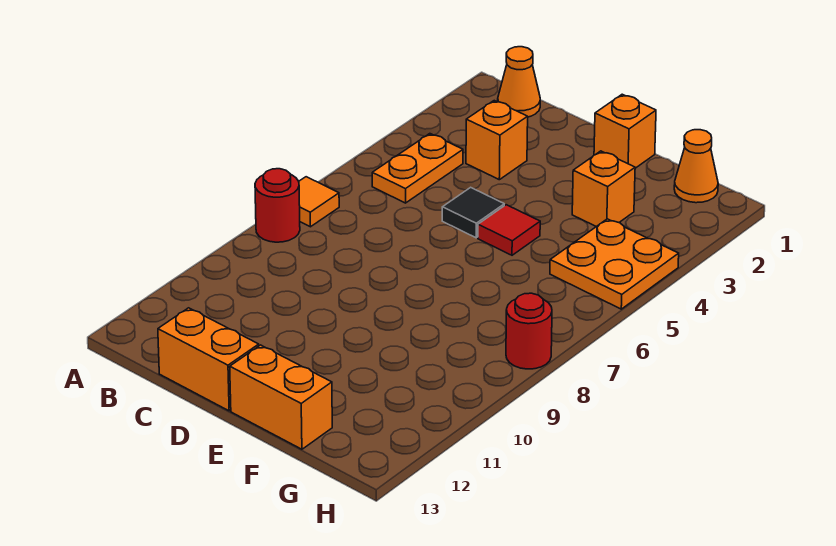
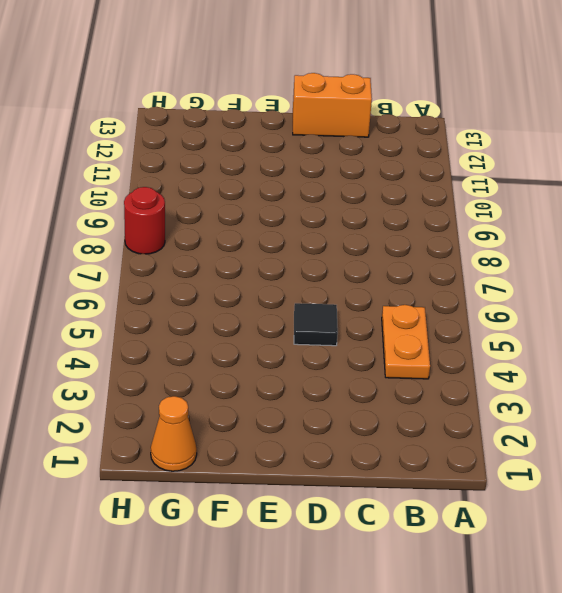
none -> orange tile A7 level 1
none -> red round brick A8 level 1
none -> orange cone B1 level 1

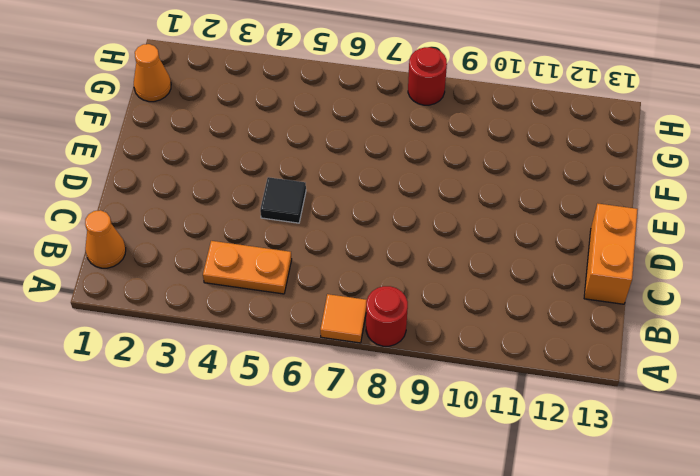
none -> orange brick C3 level 1
none -> orange brick E1 level 1
none -> red tile E5 level 1

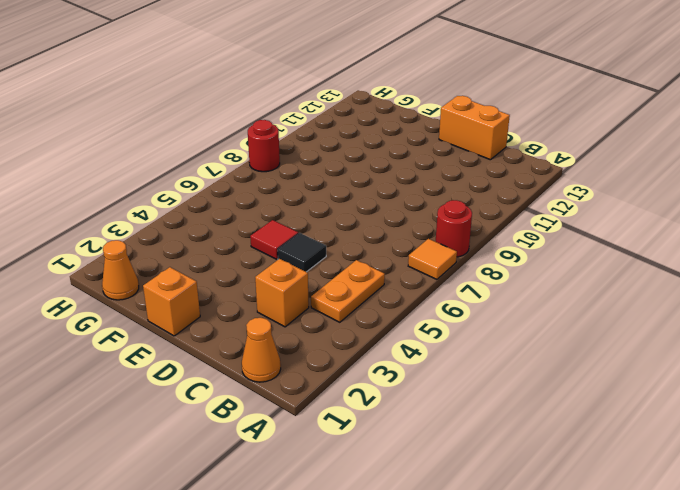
none -> orange brick E13:F13 level 1
none -> orange brick F3 level 1
none -> orange plate G4:H5 level 1

